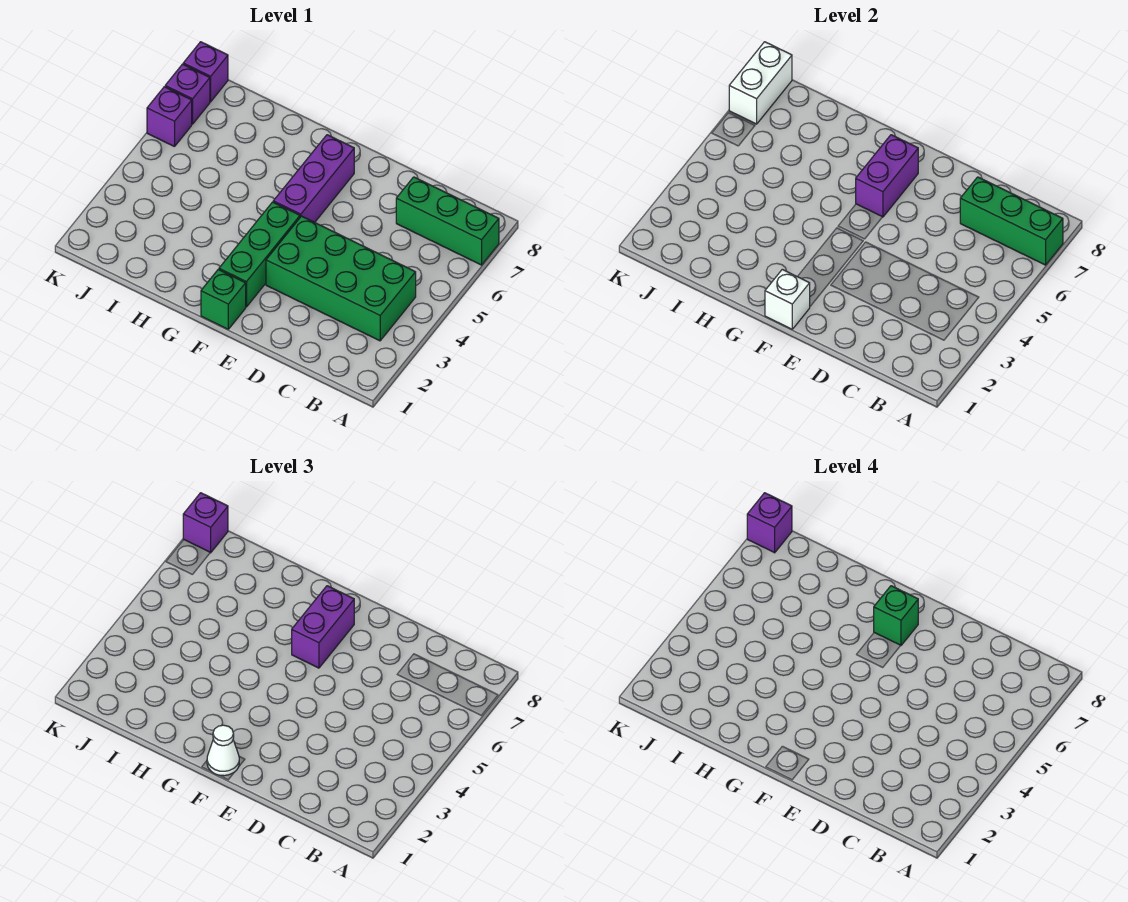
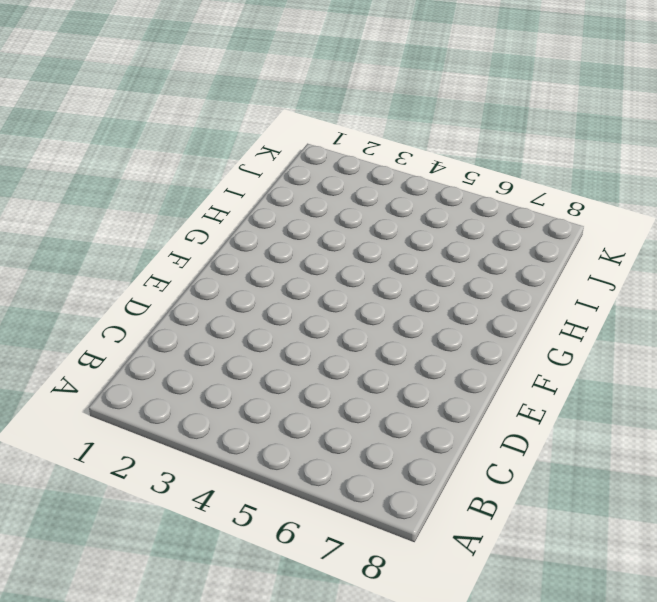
none -> green brick A7:C7 level 1
none -> green brick B3:E4 level 1
none -> green brick F1 level 1

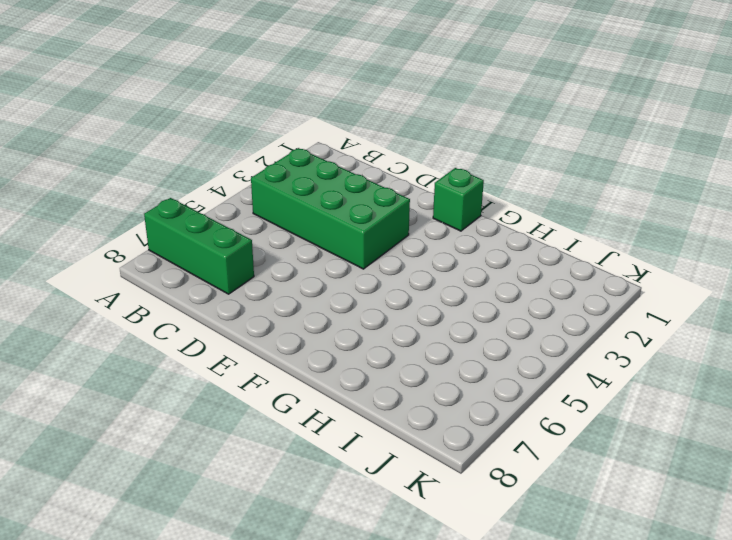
none -> green brick F2:F4 level 1
none -> purple brick F5:F7 level 1
none -> purple brick K6 level 1

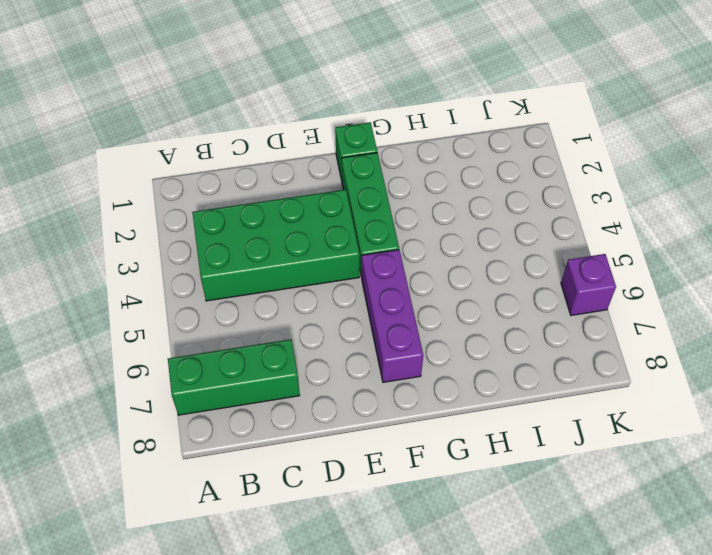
none -> purple brick K7 level 1
none -> purple brick K8 level 1
none -> green brick A7:C7 level 2

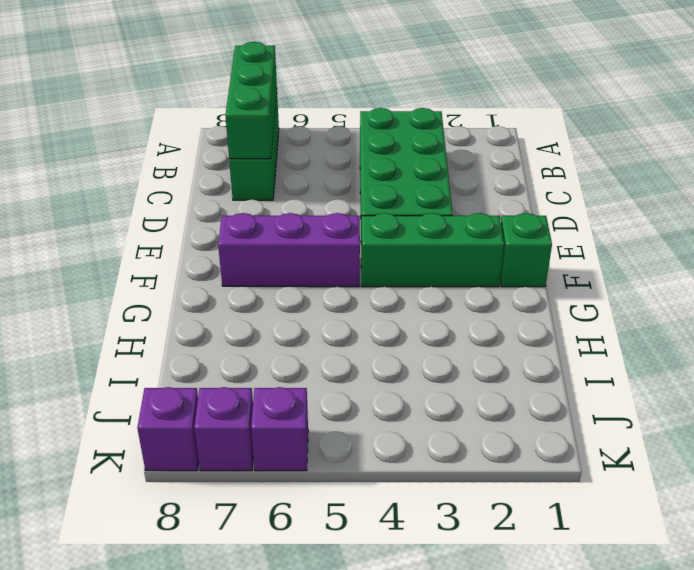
none -> white brick F1 level 2
none -> purple brick F6:F7 level 2
none -> white brick K7:K8 level 2

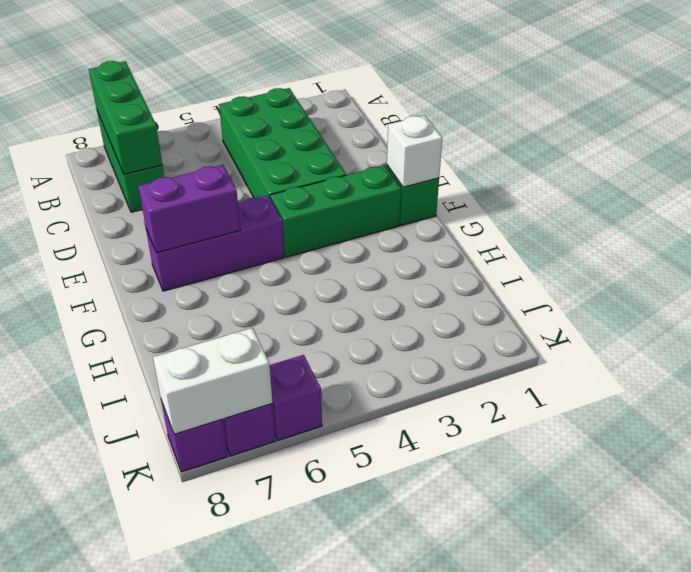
none -> white cone F1 level 3
none -> purple brick F6:F7 level 3
none -> purple brick K8 level 3

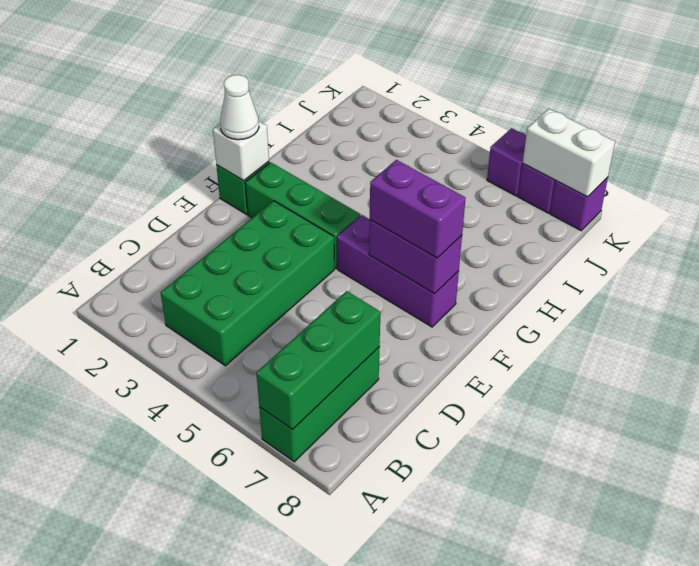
none -> purple brick K8 level 3
none -> green brick F7 level 4
none -> purple brick K8 level 4

